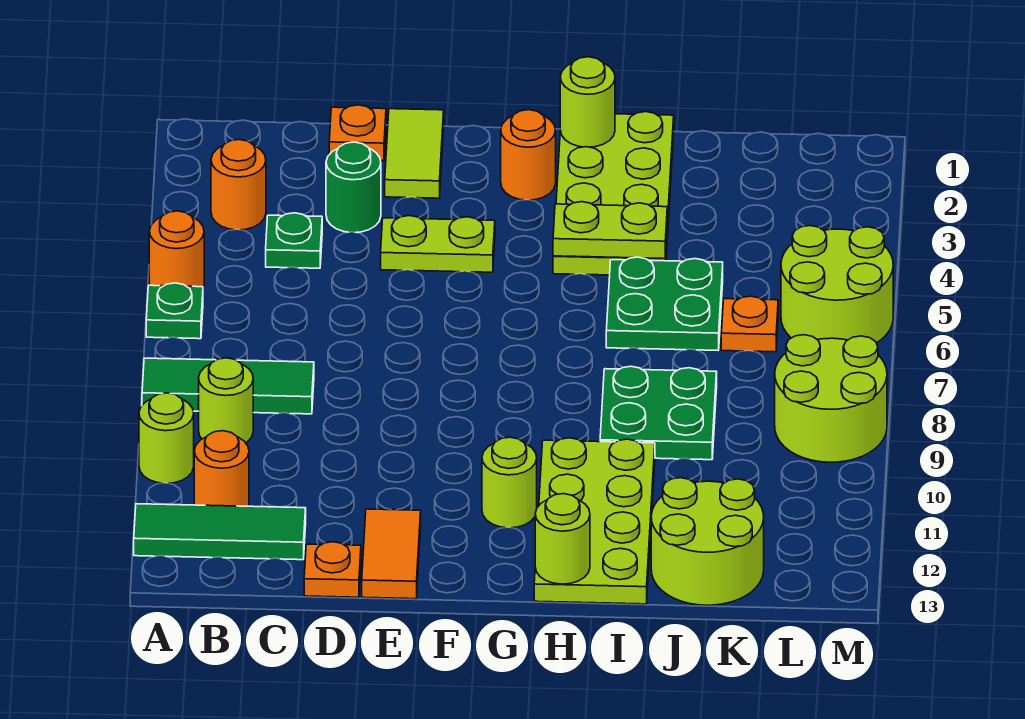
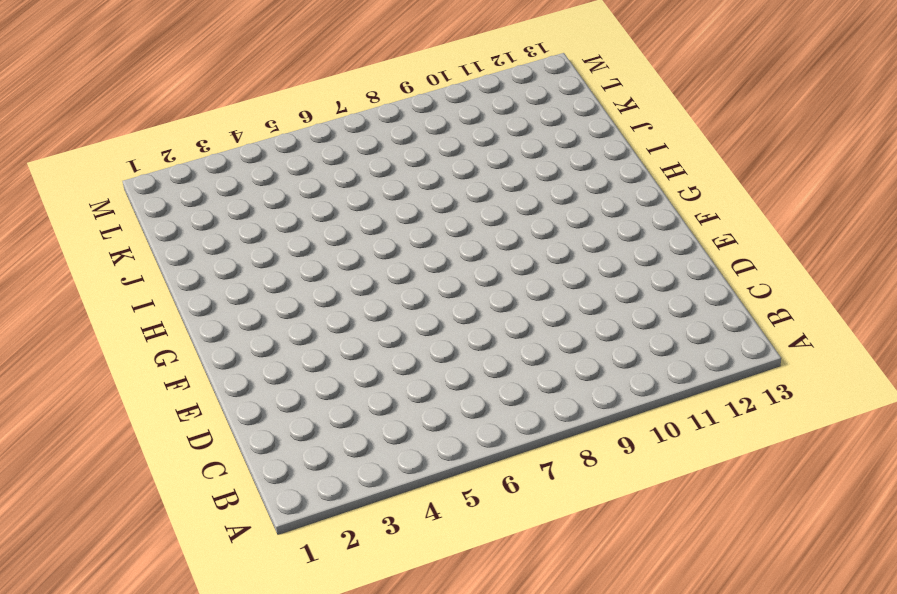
none -> orange round brick A5 level 1
none -> green plate A6 level 1
none -> green tile A8:C8 level 1

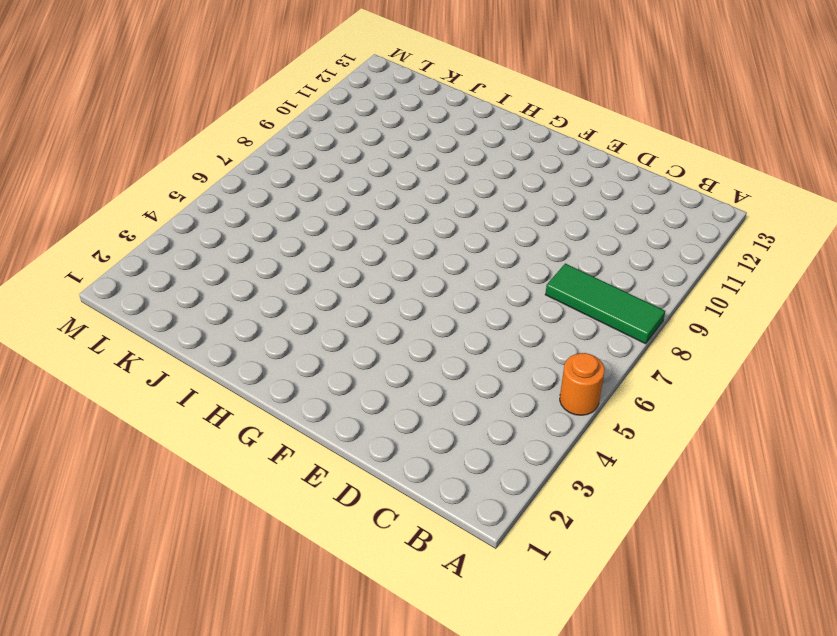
none -> green plate A6 level 1
none -> lime round brick A10 level 1
none -> green tile A12:C12 level 1

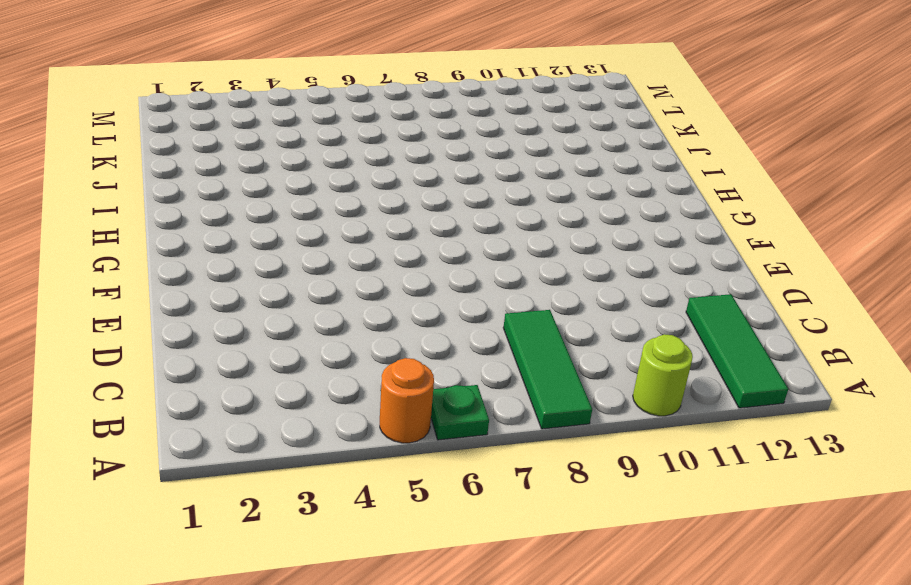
none -> orange round brick B3 level 1
none -> lime round brick B9 level 1
none -> orange round brick B11 level 1

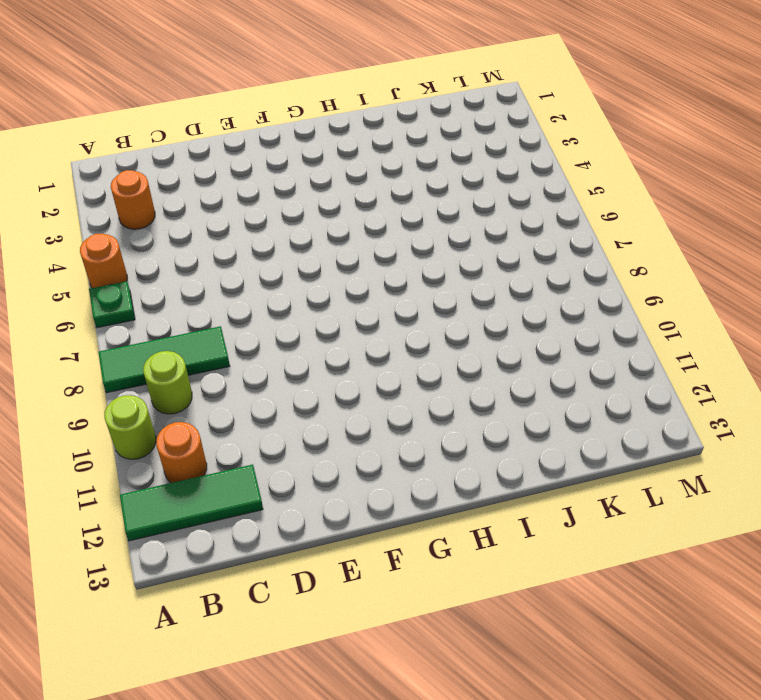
none -> green plate C4 level 1
none -> orange plate D1 level 1
none -> green round brick D3 level 1

